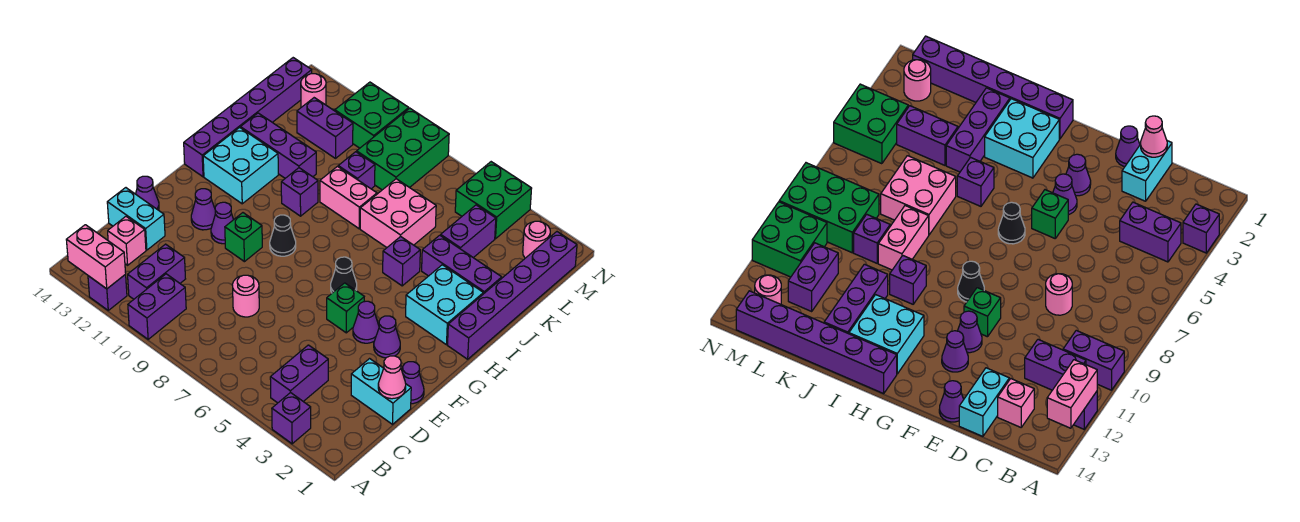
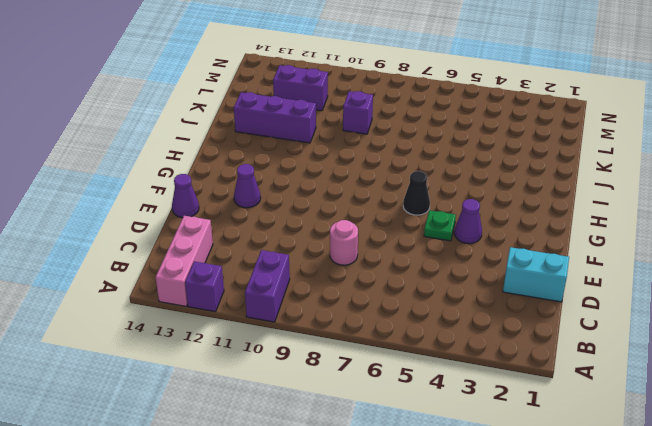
pink brick A13:C13 level 1 -> pink brick C13 level 1
green plate F5 level 1 -> green brick F5 level 1
none -> purple brick A3 level 1
none -> purple brick B4:C4 level 1
none -> purple brick B11:C11 level 1
none -> cyan brick D13:D14 level 1

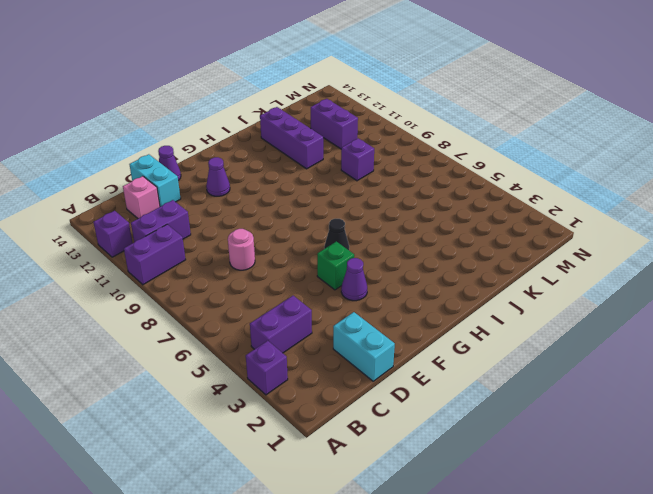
none -> purple cone E1 level 1
none -> purple cone F3 level 1
none -> green brick F10 level 1
none -> purple cone F11 level 1

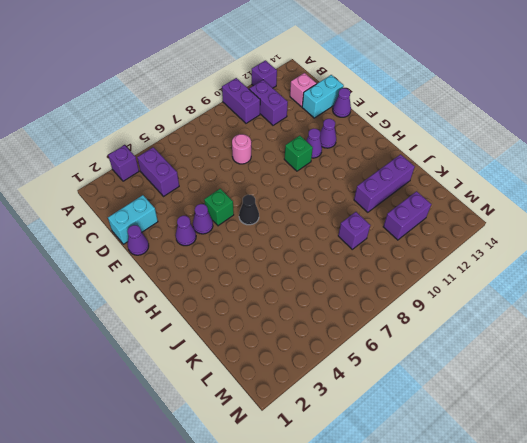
none -> black cone G9 level 1
none -> purple brick H1:M1 level 1
none -> cyan brick H2:I3 level 1
none -> cyan brick H12:I13 level 1

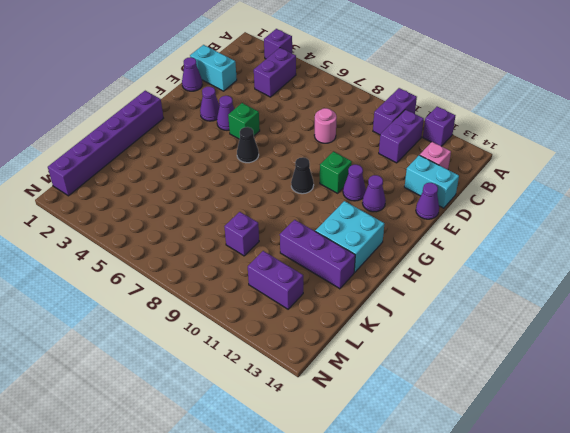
none -> cyan brick H2:I3 level 1
none -> purple brick H14:M14 level 1
none -> purple brick I5 level 1
none -> purple brick I10 level 1

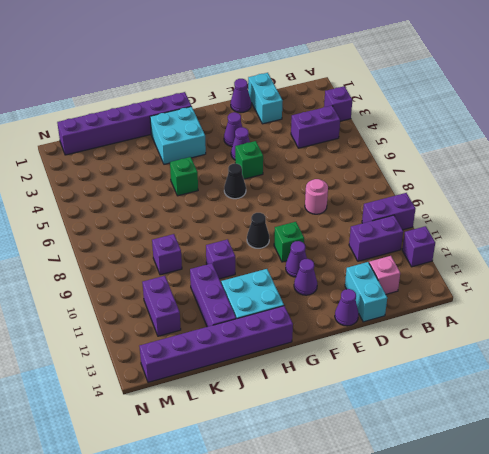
green brick I5 level 1 -> purple brick I5 level 1
none -> purple brick J2:J4 level 1
none -> pink brick J6:K7 level 1
none -> pink brick J8:J9 level 1
none -> purple brick K4:L4 level 1

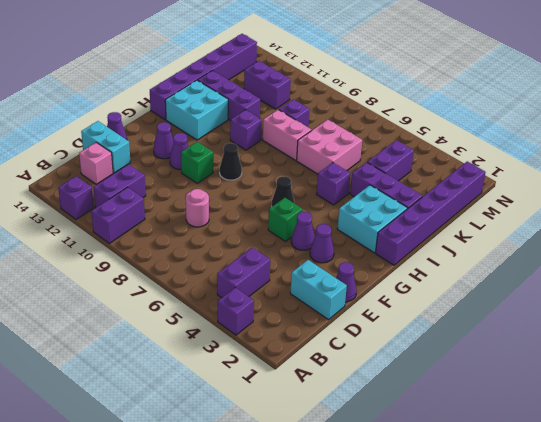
none -> green brick L8:N9 level 1
none -> pink round brick M2 level 1
none -> green brick M4:N5 level 1
none -> green brick M10:N11 level 1

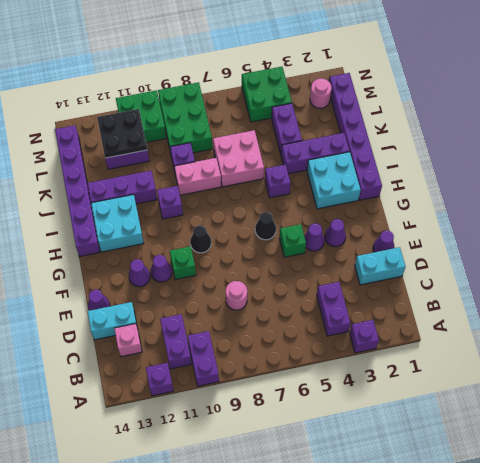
black plate L11:M12 level 2 -> none
none -> pink round brick M13 level 1
none -> pink brick A12:A13 level 2
none -> pink cone D1 level 2

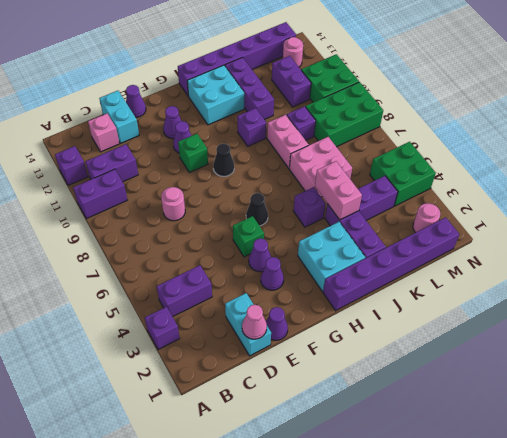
pink brick J4:J5 level 2 -> pink brick A12:A13 level 2

